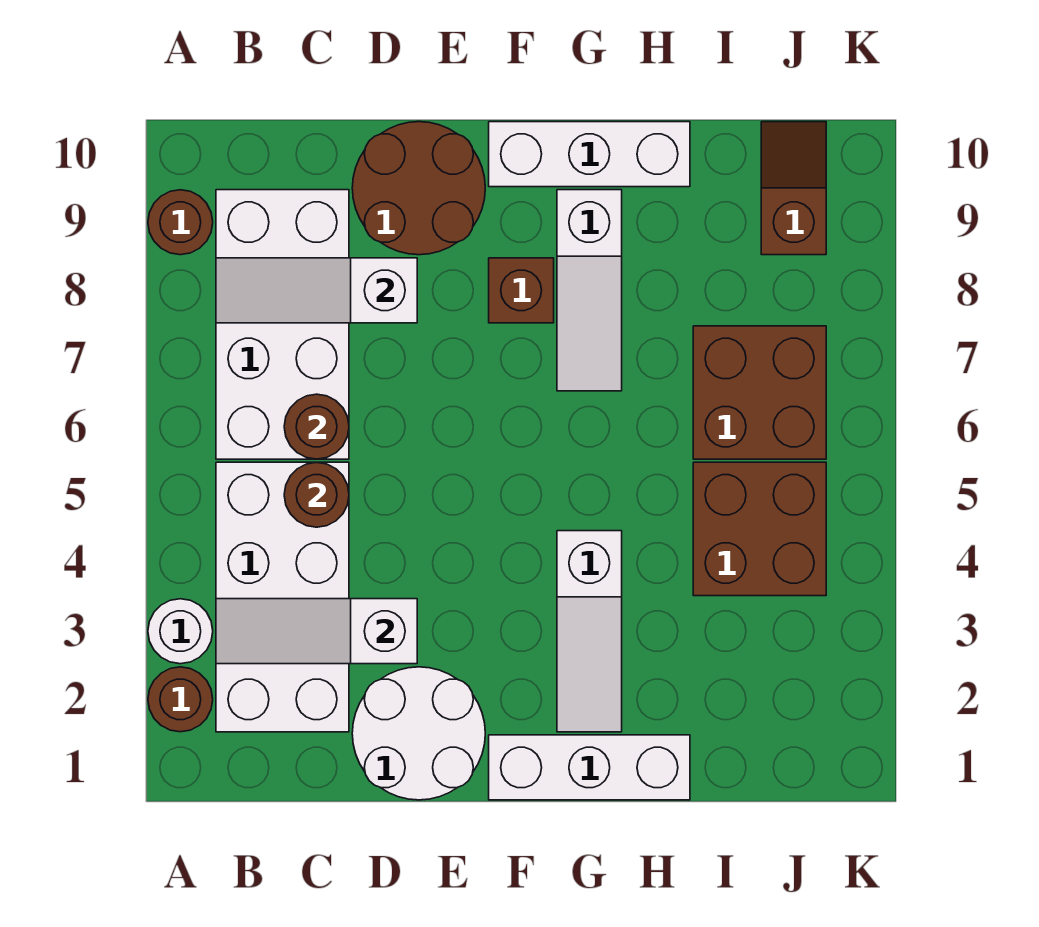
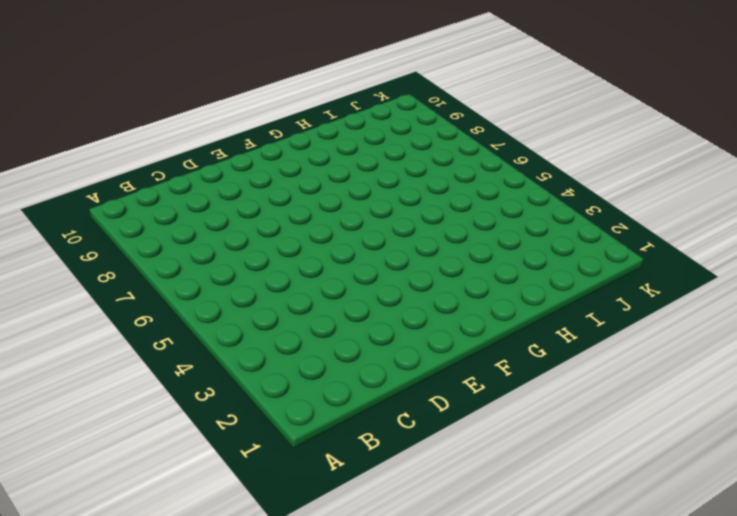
none -> brown round brick A2 level 1
none -> white round brick A3 level 1
none -> brown round brick A9 level 1

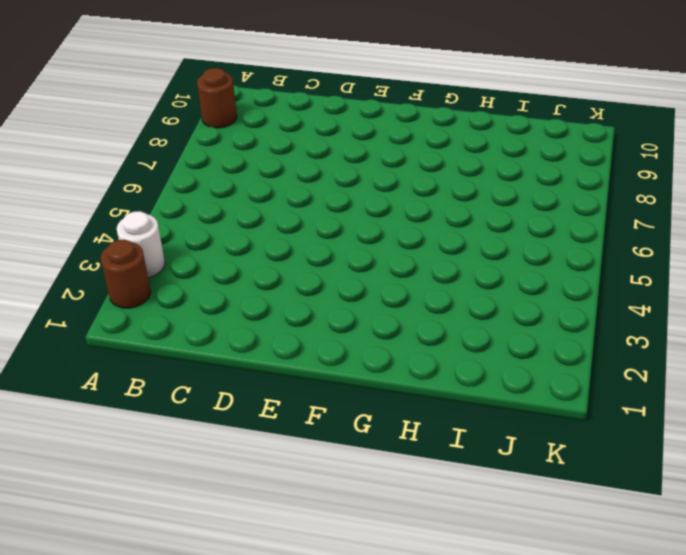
none -> white brick B2:C5 level 1
none -> white brick B6:C9 level 1
none -> white round brick D1:E2 level 1

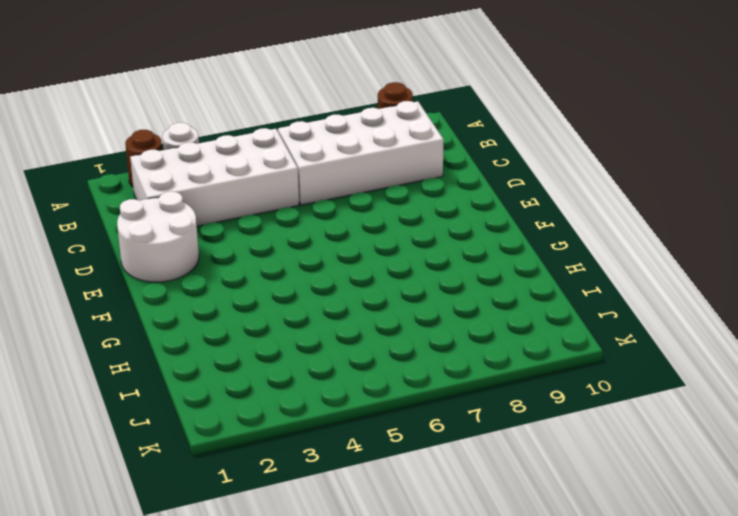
none -> brown round brick D9:E10 level 1
none -> white brick F1:H1 level 1
none -> brown brick F8 level 1

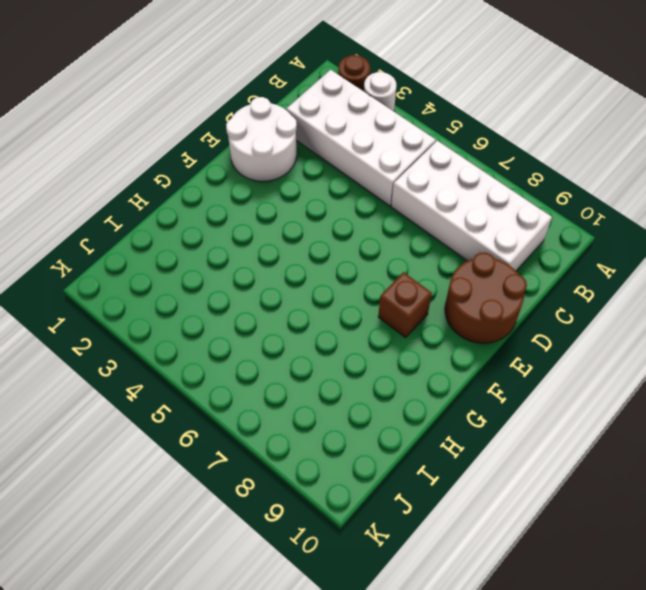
none -> brown round brick A9 level 1
none -> white brick F1:H1 level 1
none -> white brick F10:H10 level 1

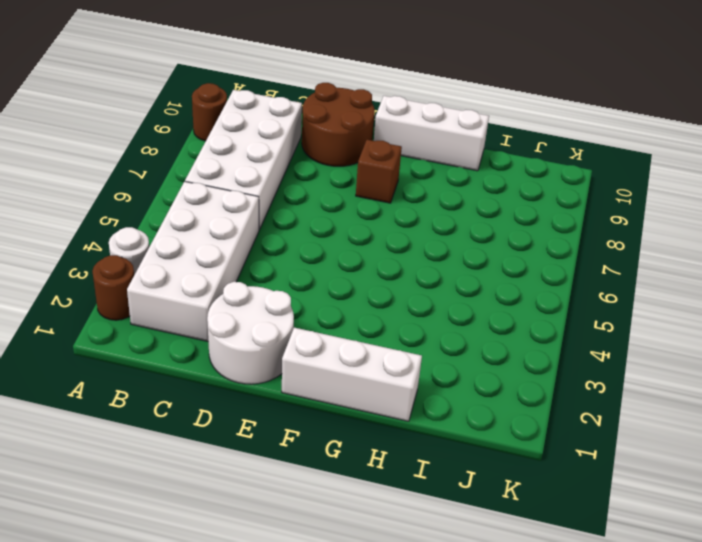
none -> white slope G2:G4 level 1 top 4
none -> white slope G7:G9 level 1 top 9
none -> brown brick I4:J5 level 1

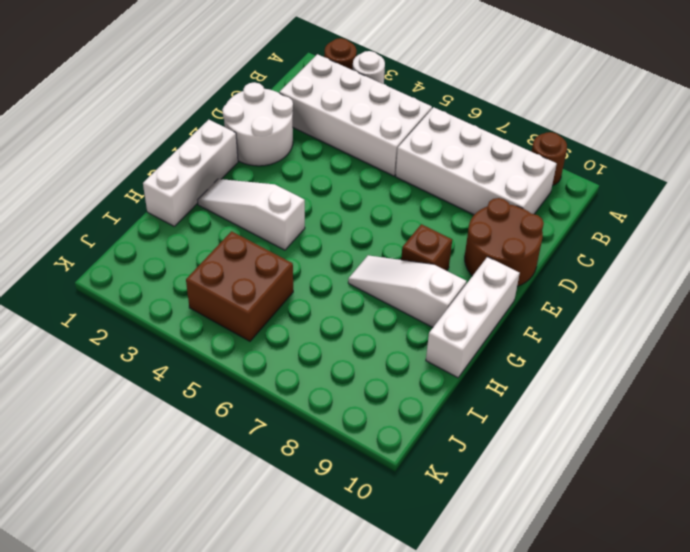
none -> brown brick I6:J7 level 1
none -> brown slope J9:J10 level 1 top 9
none -> white slope B3:D3 level 2 top D

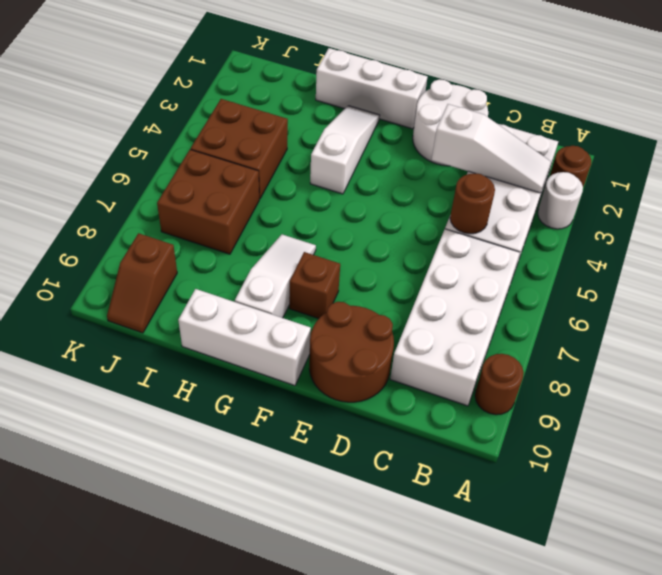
none -> white slope B8:D8 level 2 top D
none -> brown round brick C6 level 2

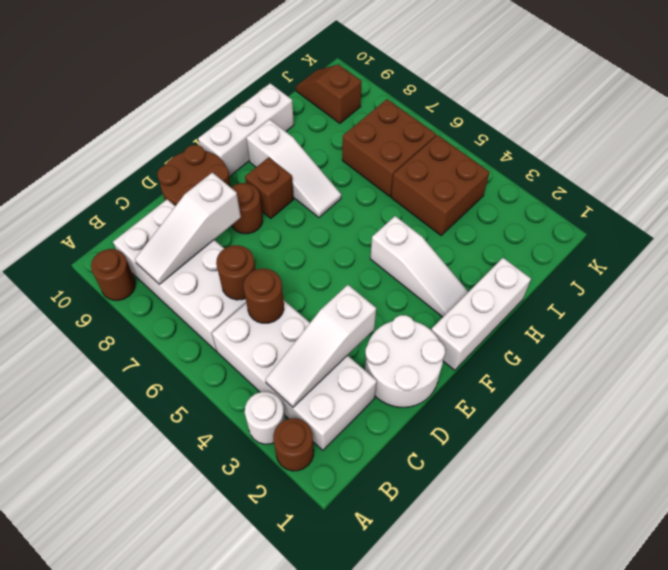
brown round brick E8 level 1 -> none

